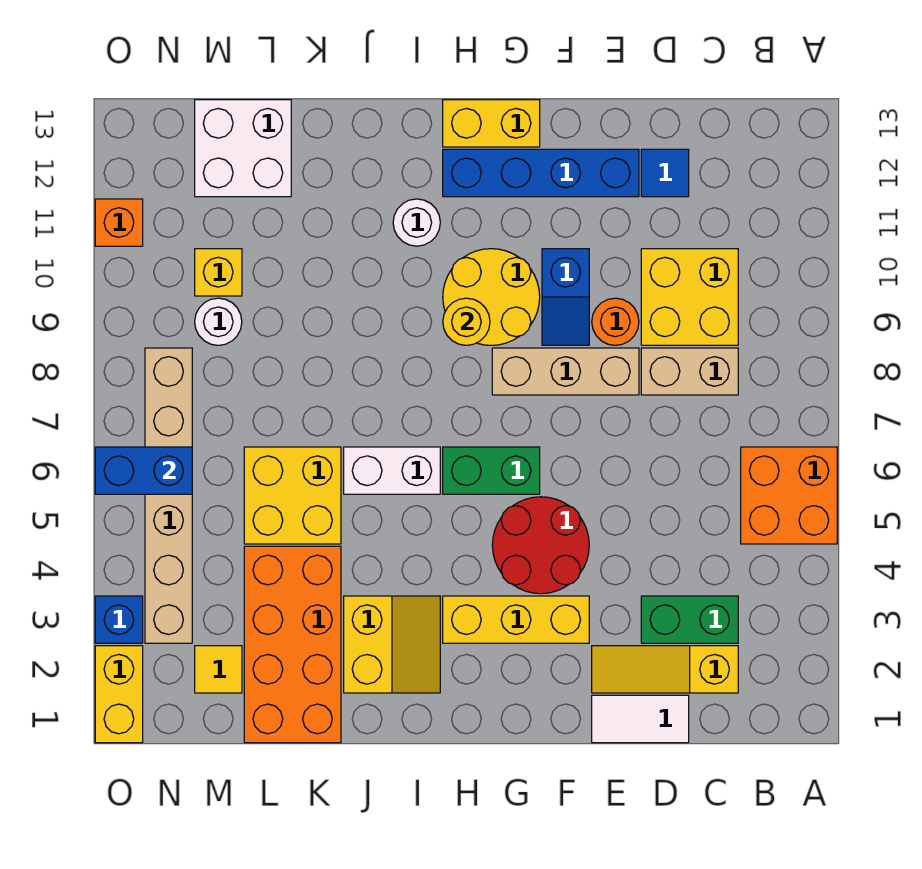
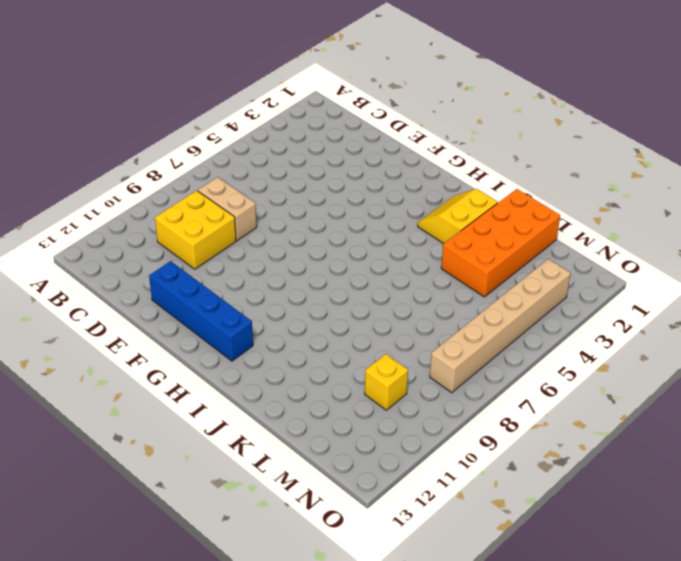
none -> orange brick A5:B6 level 1
none -> yellow slope C2:E2 level 1 top C
none -> green brick C3:D3 level 1
none -> white tile D1:E1 level 1

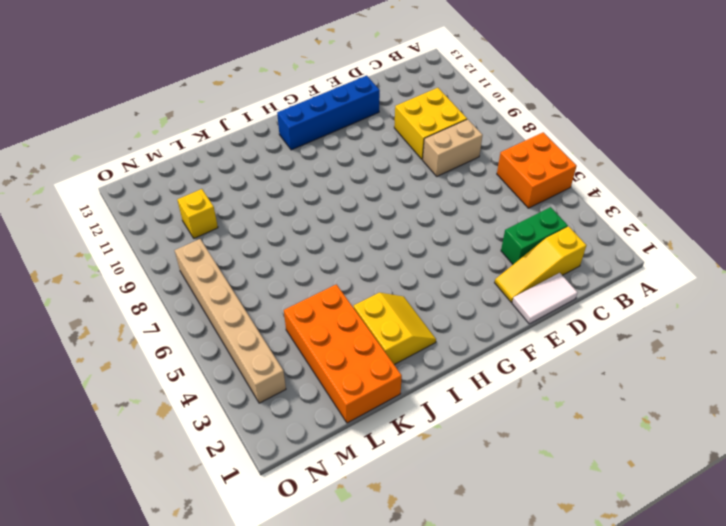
none -> blue tile D12 level 1
none -> tan brick E8:G8 level 1
none -> orange round brick E9 level 1
none -> yellow brick F3:H3 level 1

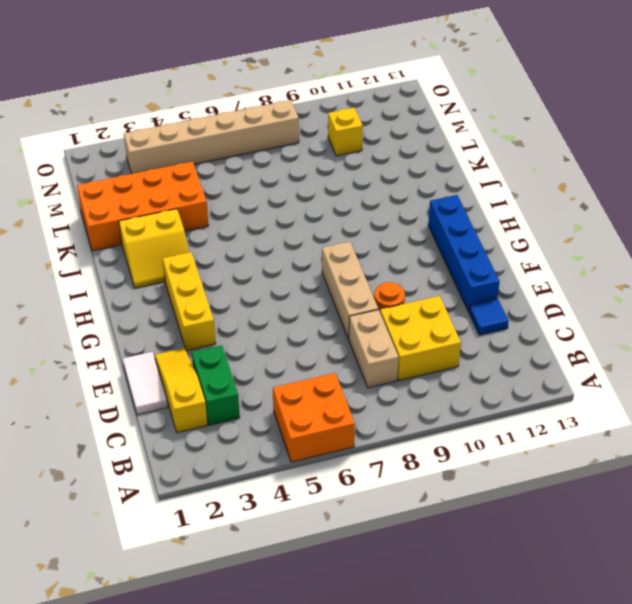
none -> red round brick F4:G5 level 1
none -> blue slope F9:F10 level 1 top 10
none -> green brick G6:H6 level 1
none -> yellow round brick G9:H10 level 1

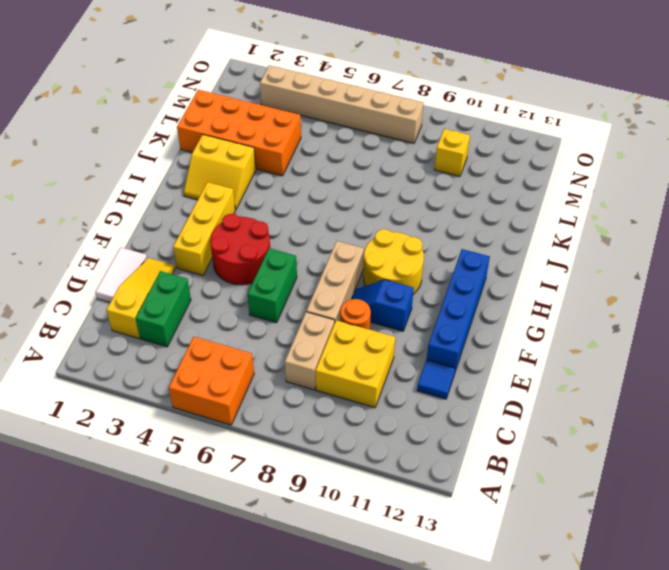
green brick E6:F6 level 1 -> green brick G6:H6 level 1
none -> yellow brick G13:H13 level 1
none -> white brick I6:J6 level 1
none -> white round brick I11 level 1
none -> yellow brick K5:L6 level 1

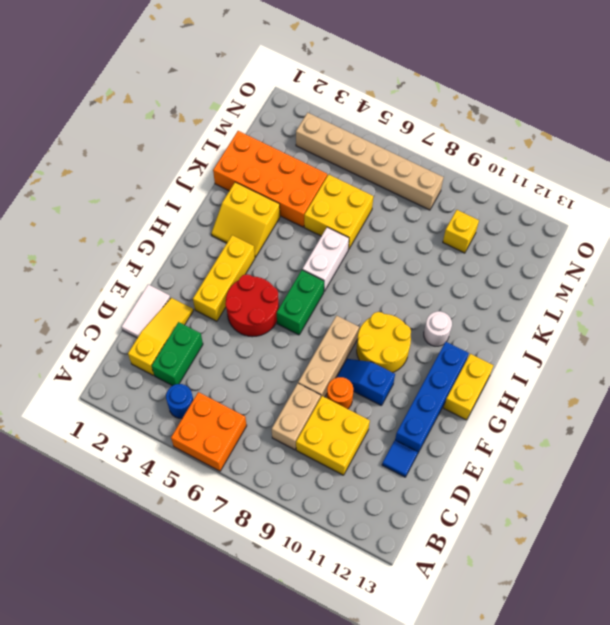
blue round brick B4 level 1 -> none
none -> white brick L12:M13 level 1
none -> yellow tile M2 level 1
none -> white round brick M9 level 1
none -> yellow brick O1:O2 level 1

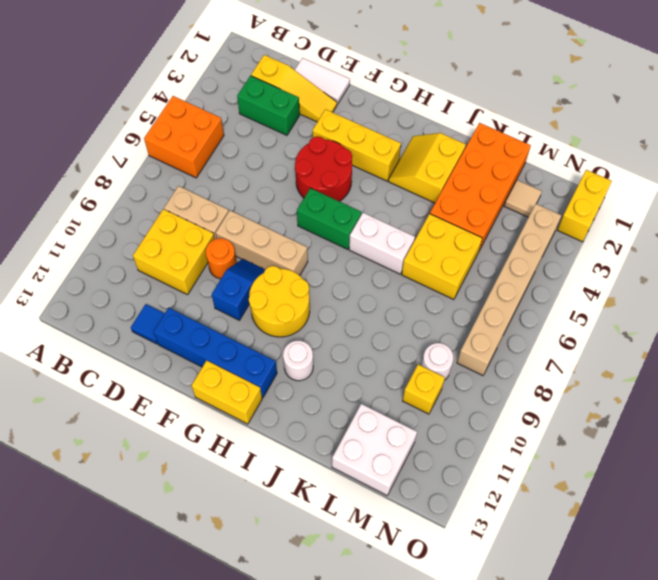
tan tile M2 level 1 -> yellow tile M2 level 1
none -> blue brick O3 level 1
none -> orange brick O11 level 1
none -> yellow round brick H9 level 2
none -> blue brick N6:O6 level 2

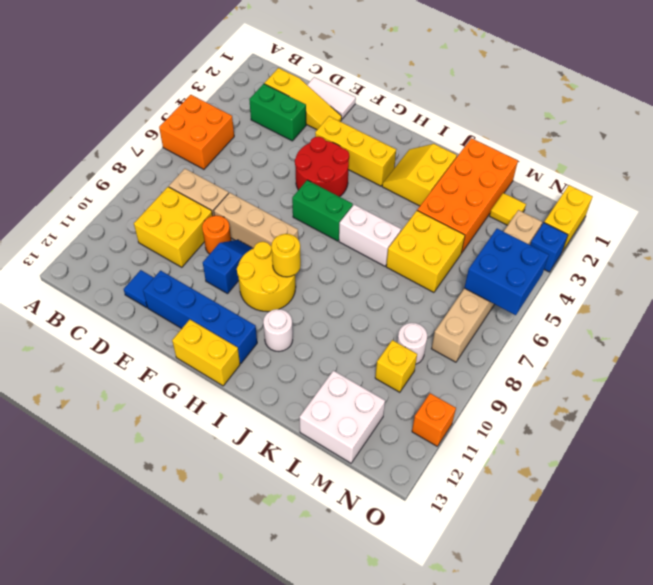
blue brick N5:O6 level 2 -> blue brick N6:O6 level 2

